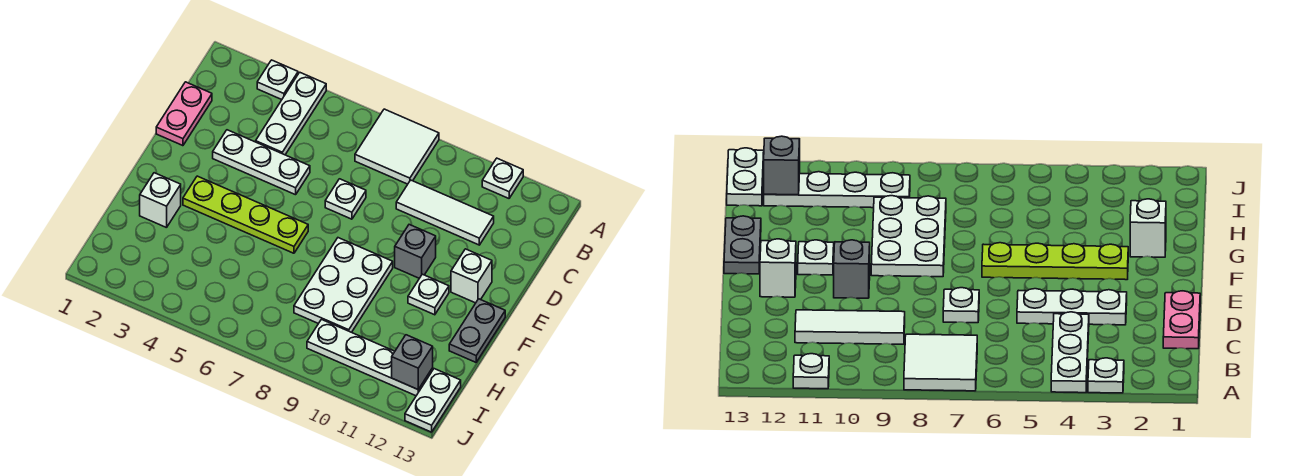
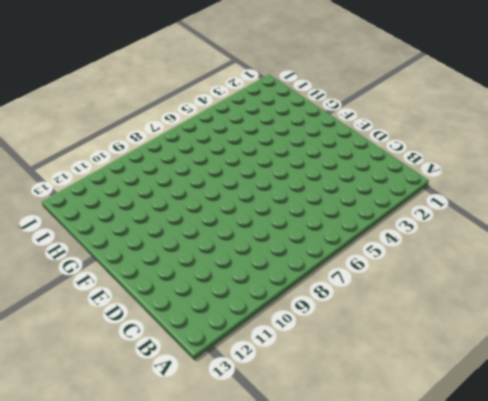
none -> white plate A3 level 1
none -> white plate A4:C4 level 1
none -> white tile A7:B8 level 1

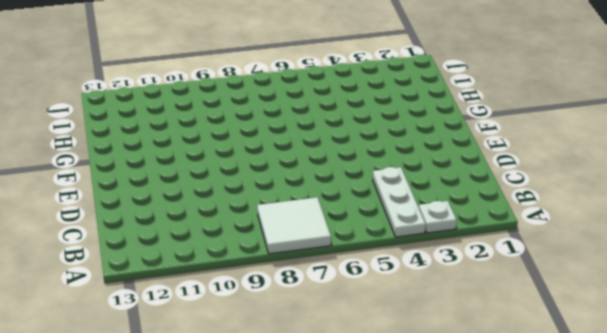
none -> white plate A11 level 1
none -> pink plate C1:D1 level 1
none -> white tile C9:C11 level 1

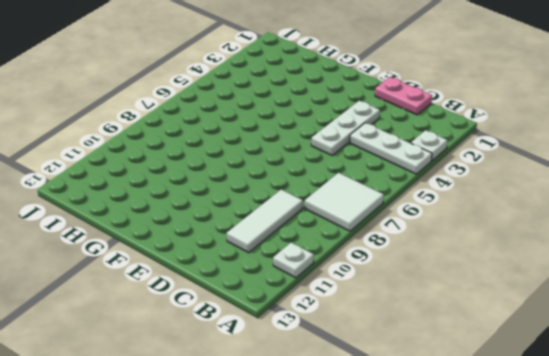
none -> white plate D7 level 1
none -> grey brick E10 level 1
none -> white brick E12 level 1

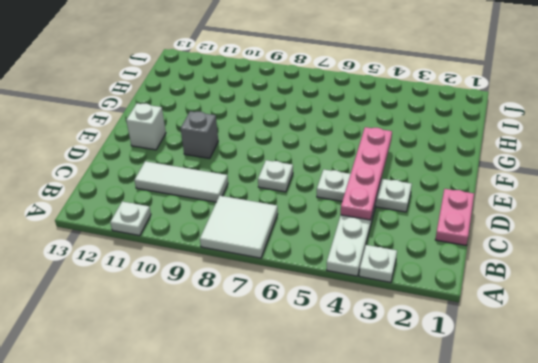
pink plate C4:F4 level 2 -> none
none -> lime plate F3:F6 level 1
none -> white plate F8:H9 level 1
none -> white plate F11 level 1

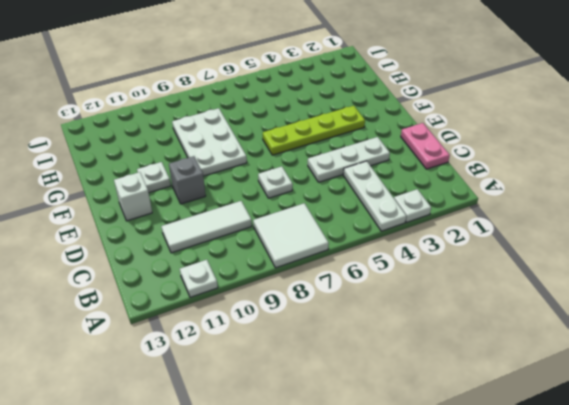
none -> grey plate F13:G13 level 1
none -> white brick G2 level 1
none -> white plate I9:I12 level 1

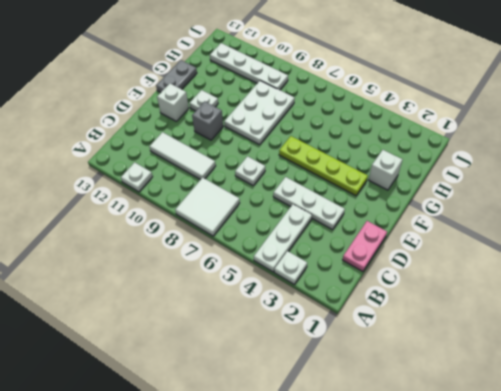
none -> white plate I13:J13 level 1
none -> grey brick I12 level 2

